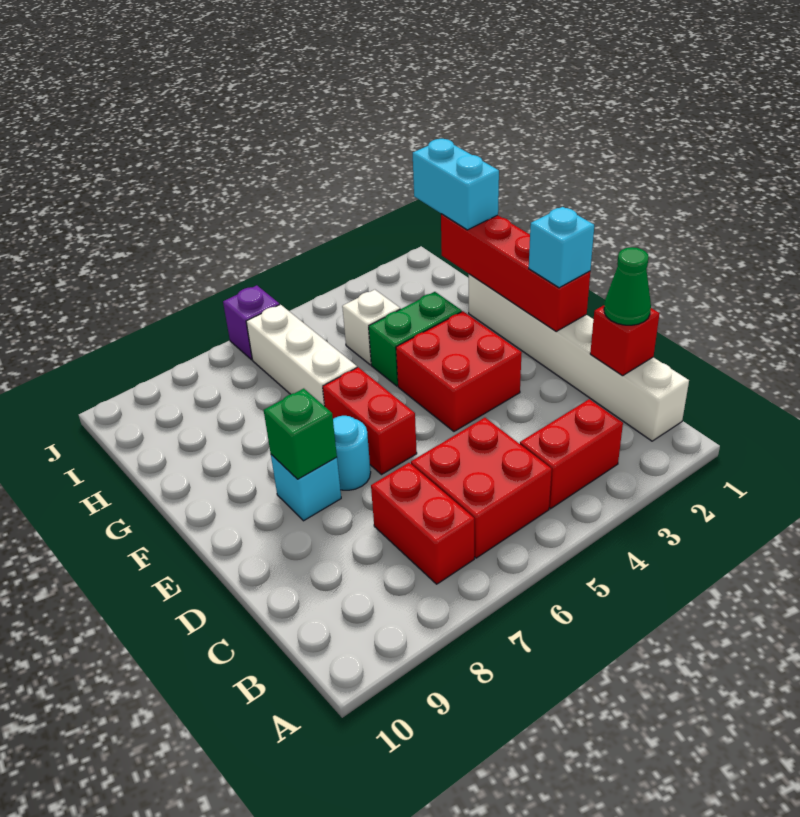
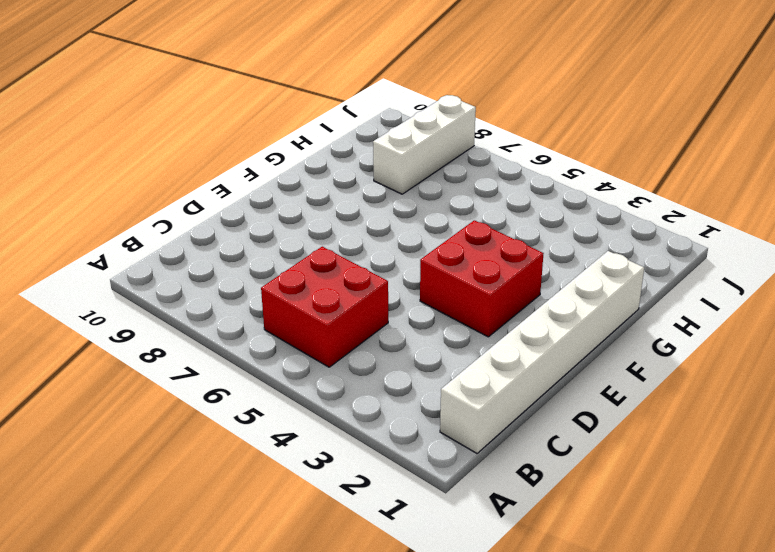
white brick H8:J8 level 1 -> white brick G6:I6 level 1
none -> red brick B3:B4 level 1
none -> red brick B7:C7 level 1
none -> red brick E6:F6 level 1

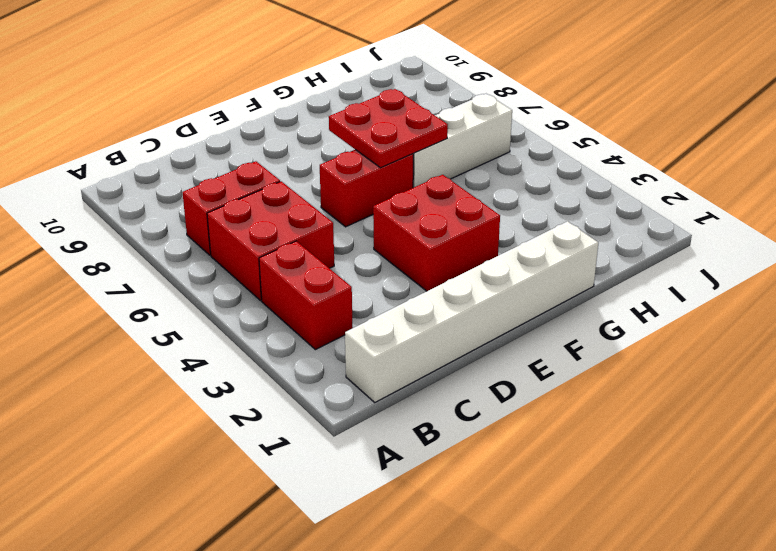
red plate F6:G7 level 2 -> none
none -> cyan round brick E7 level 1
none -> cyan brick E8 level 1
none -> green brick G3:G4 level 1

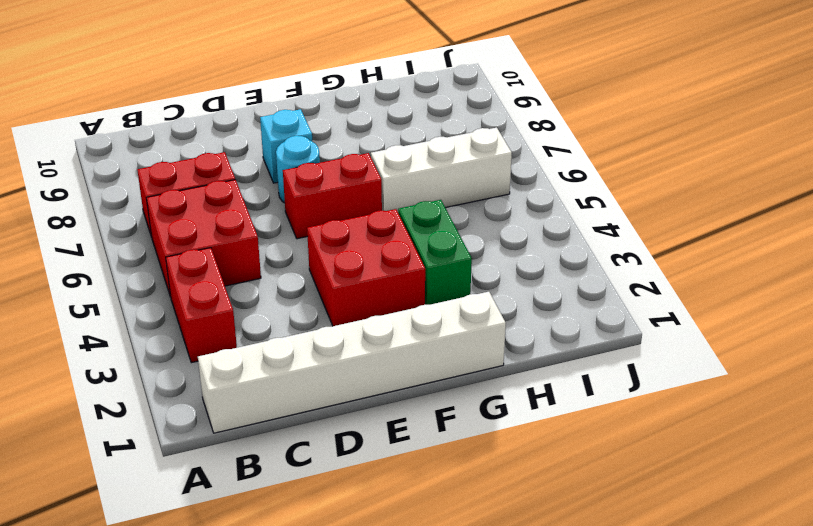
none -> white brick H4 level 1
none -> purple brick J6 level 1
none -> red brick C1 level 2

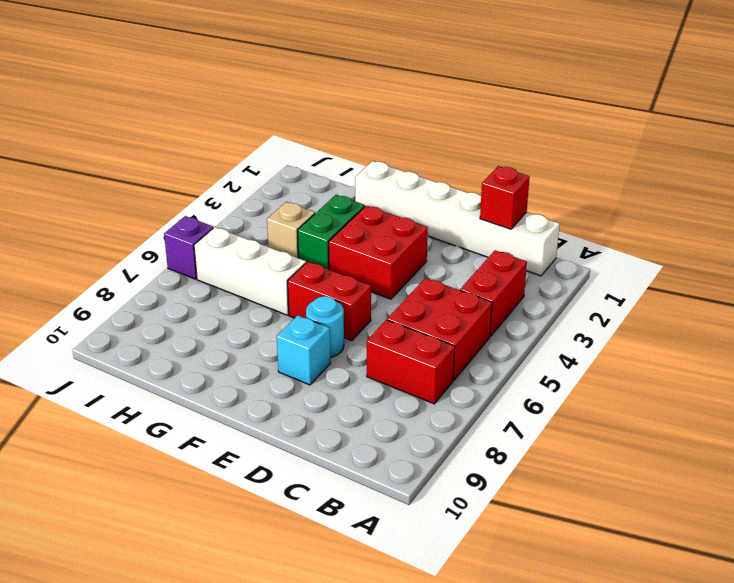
tan brick H4 level 1 -> white brick H4 level 1
none -> red brick E1:H1 level 2
none -> green brick E8 level 2
none -> green cone C1 level 3

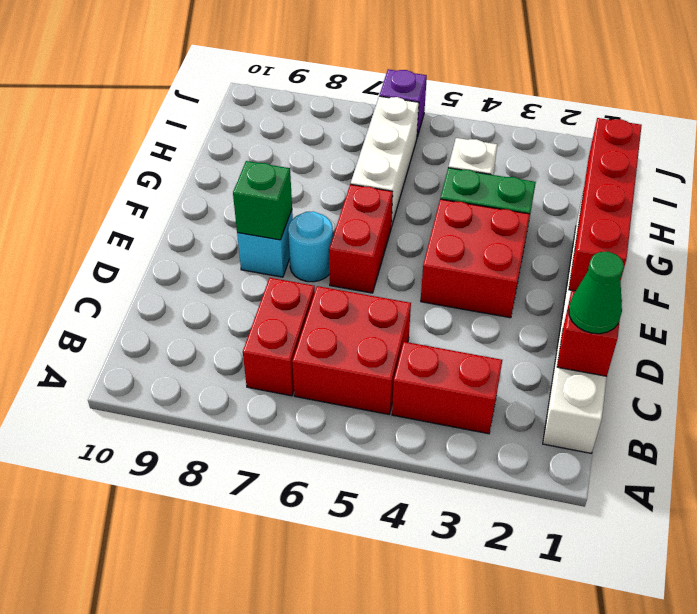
none -> cyan brick E1 level 3
none -> cyan brick H1:I1 level 3

